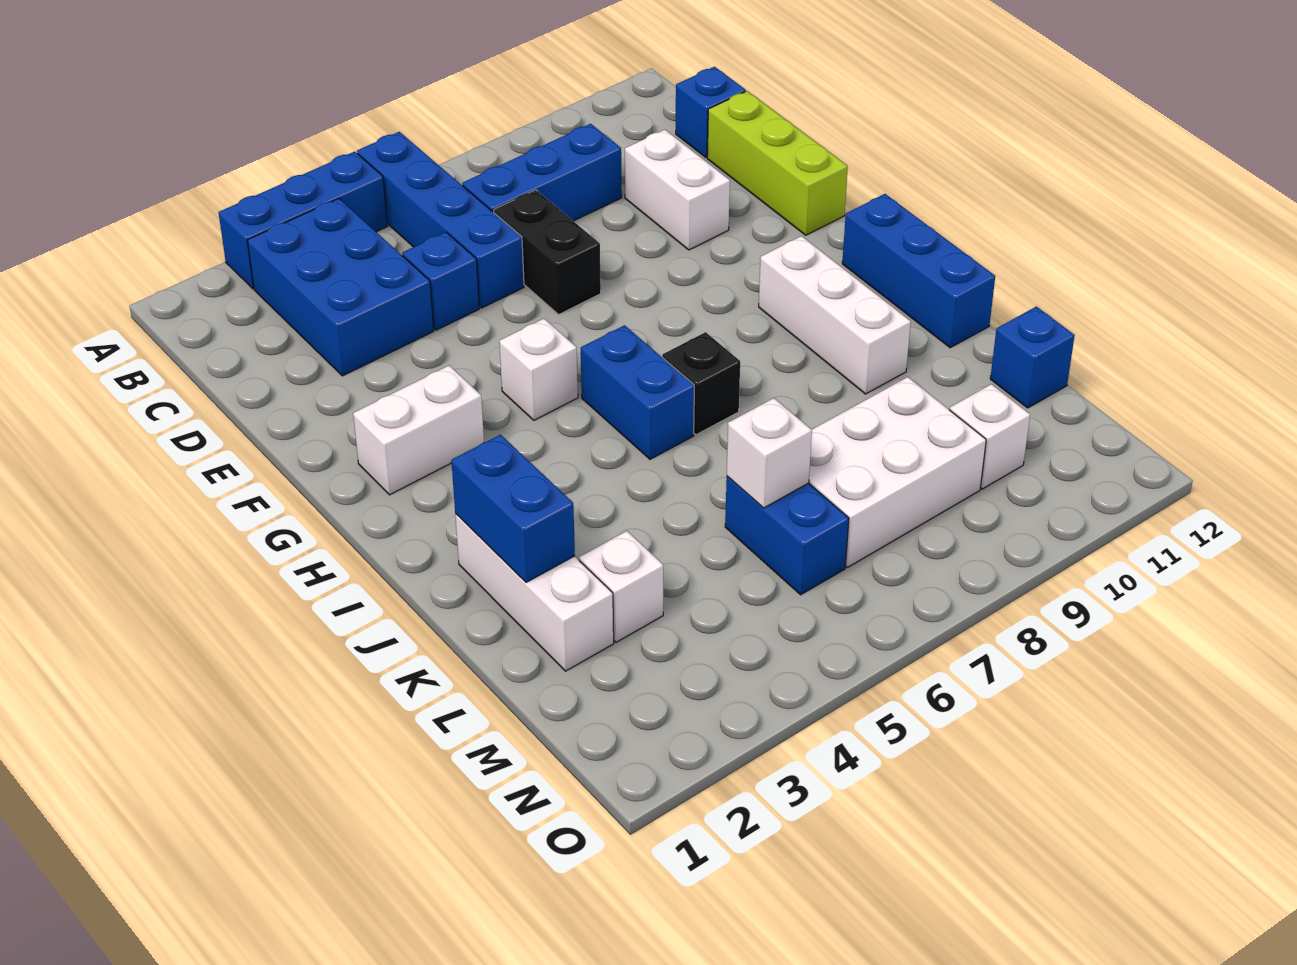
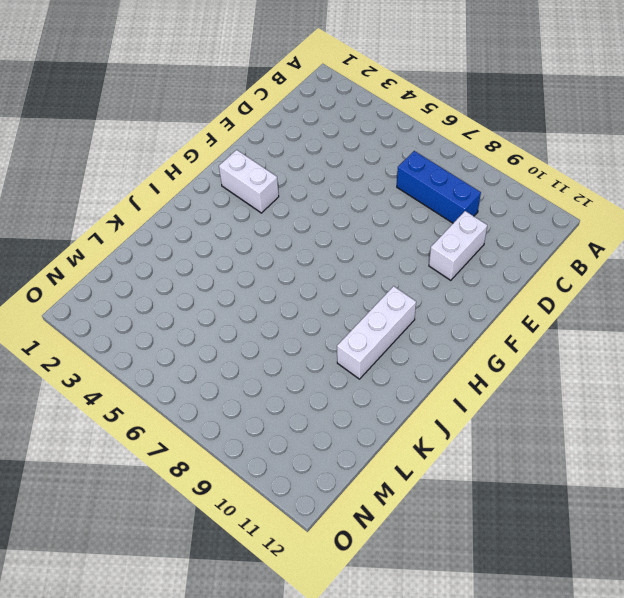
none -> blue brick A3:A5 level 1
none -> blue brick A6:D6 level 1
none -> blue brick B3:D4 level 1

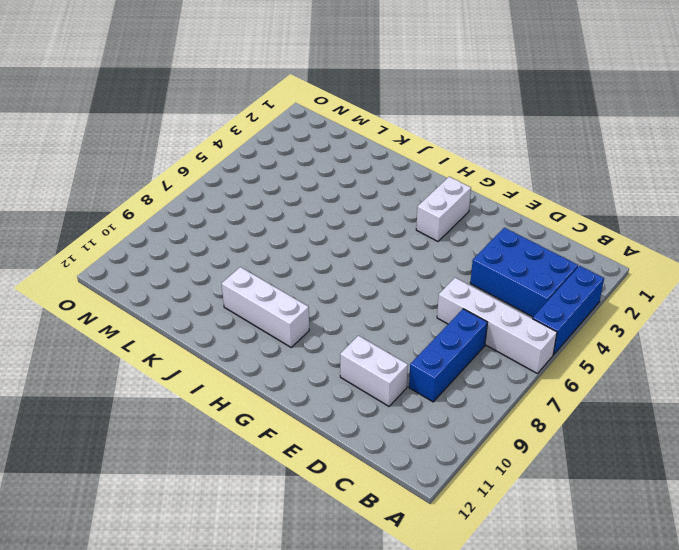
white brick A6:D6 level 1 -> blue brick A6:D6 level 1
none -> blue brick C12 level 1
none -> blue brick D5 level 1
none -> black brick D7:E7 level 1

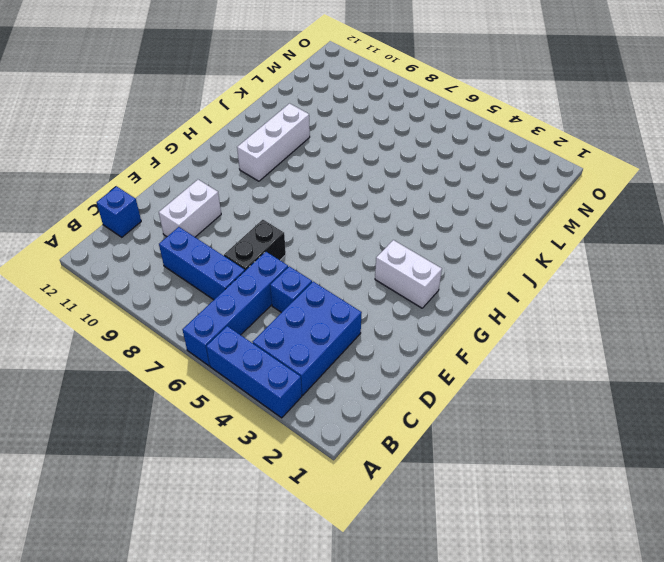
none -> lime brick D12:F12 level 1
none -> white brick G5 level 1
none -> blue brick H6:I6 level 1

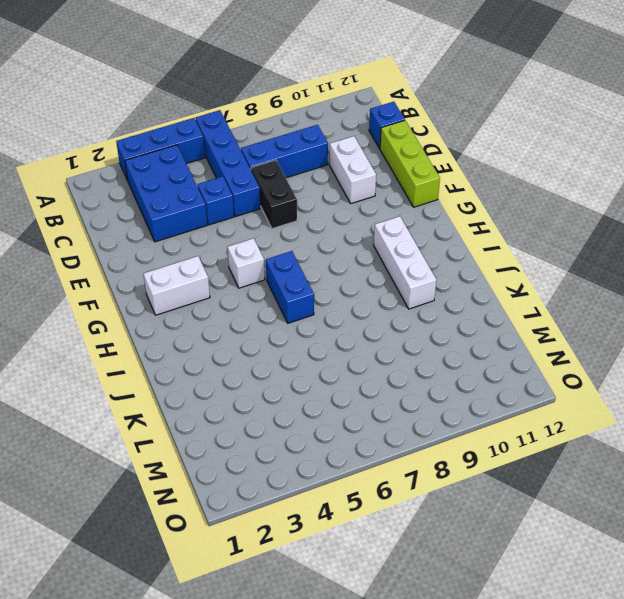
none -> blue brick H12:J12 level 1
none -> black brick I7 level 1
none -> white brick J2:L2 level 1

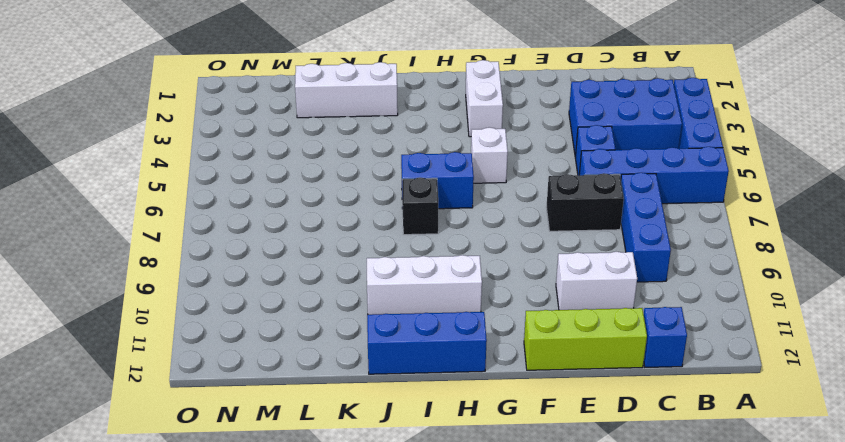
none -> white brick L3 level 1
none -> blue brick L6:M6 level 1
none -> white brick L7:M9 level 1

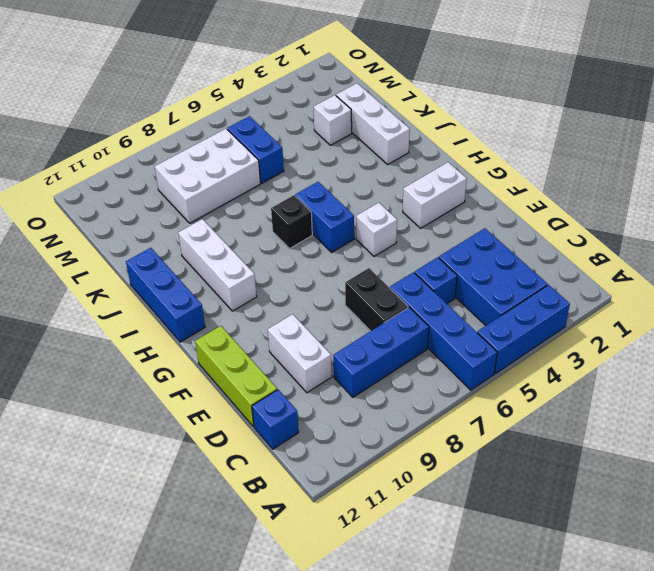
none -> blue brick L12 level 1
none -> white brick M10 level 1
none -> blue brick J2:K2 level 2

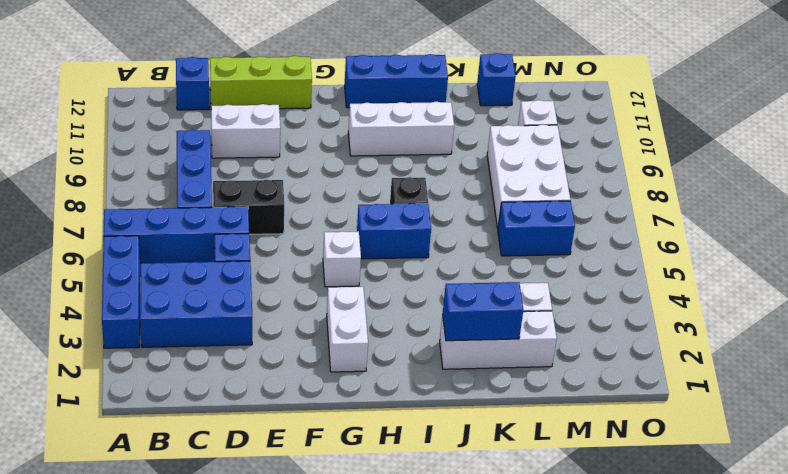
none -> white brick L6 level 2

